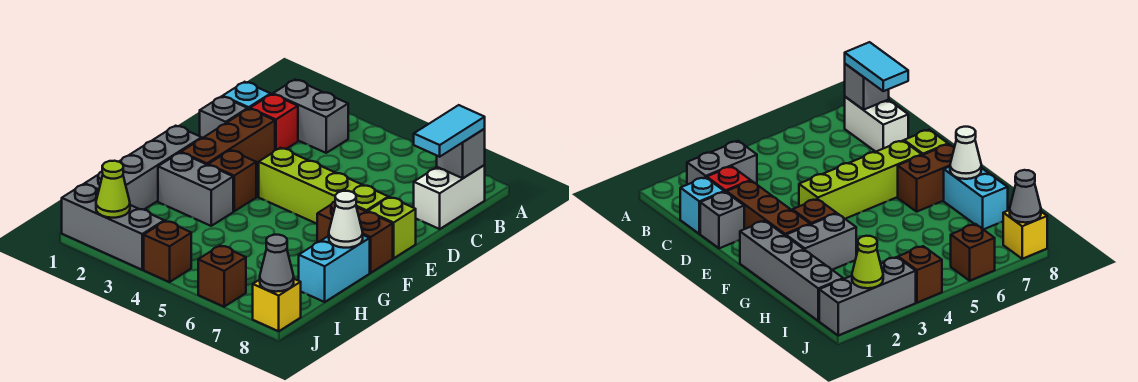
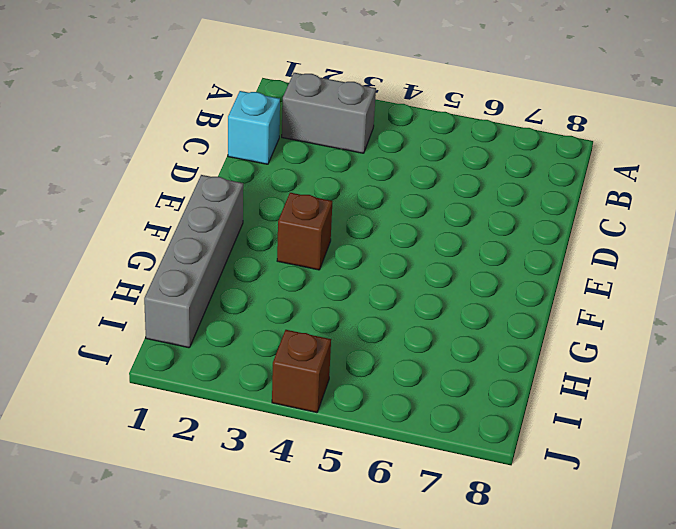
none -> white brick B8:C8 level 1
none -> red brick C2 level 1
none -> grey brick D1 level 1

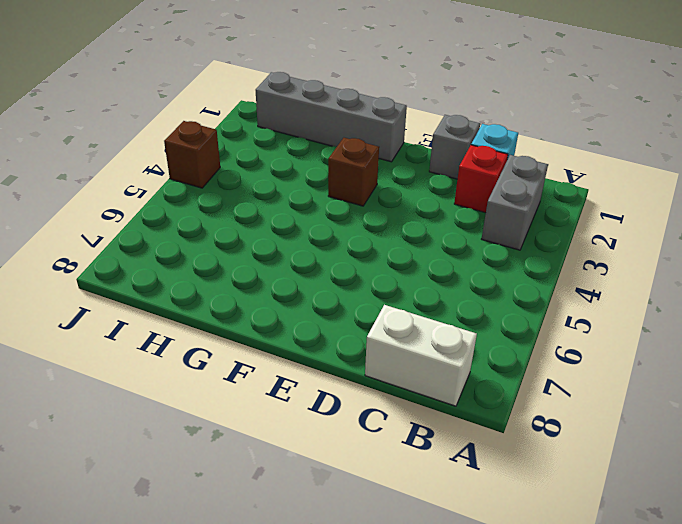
none -> brown brick D2:F2 level 1
none -> lime brick E4:E7 level 1
none -> lime brick E8 level 1

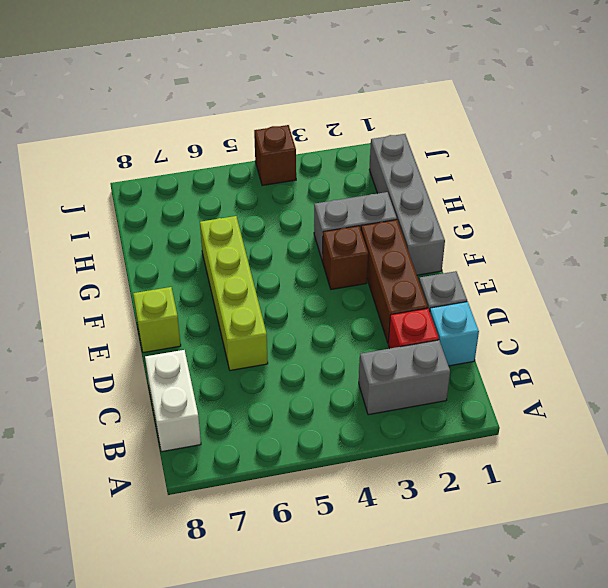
lime brick D6:G6 level 1 -> lime brick E4:E7 level 1
none -> brown brick F7:F8 level 1
none -> cyan brick G8:H8 level 1
none -> grey brick J1:J3 level 1

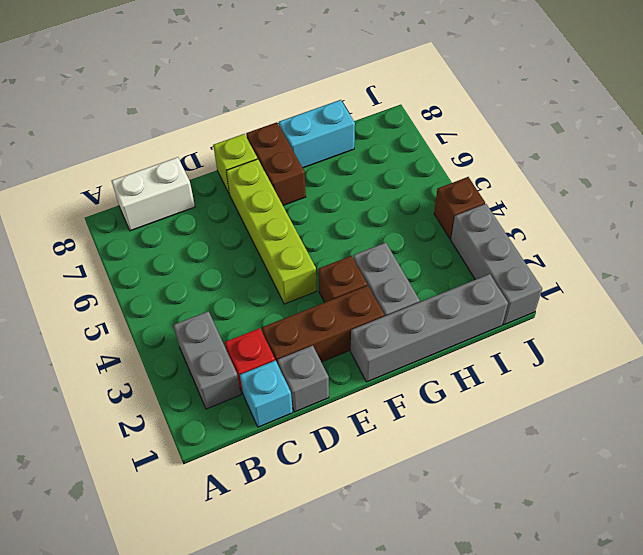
none -> brown brick J6 level 1
none -> yellow brick J8 level 1
none -> grey brick B8 level 2

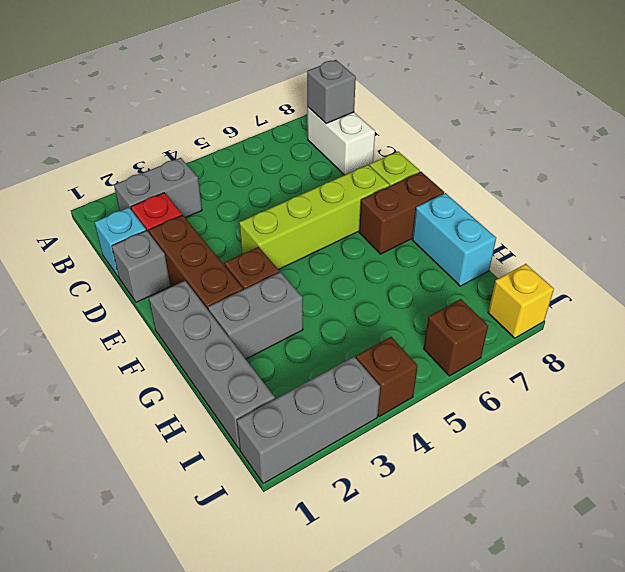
none -> white cone G8 level 2
none -> lime cone J2 level 2
none -> grey cone J8 level 2

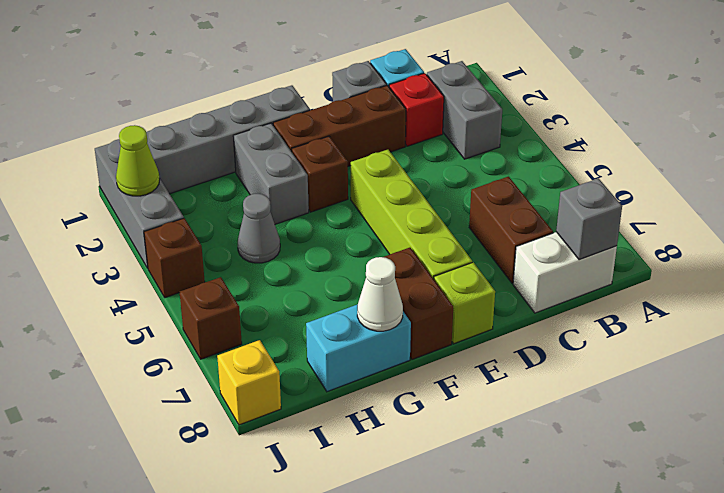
brown brick C6:C7 level 1 -> none
grey cone H4 level 1 -> grey cone J8 level 2
none -> cyan tile B8:C8 level 3

